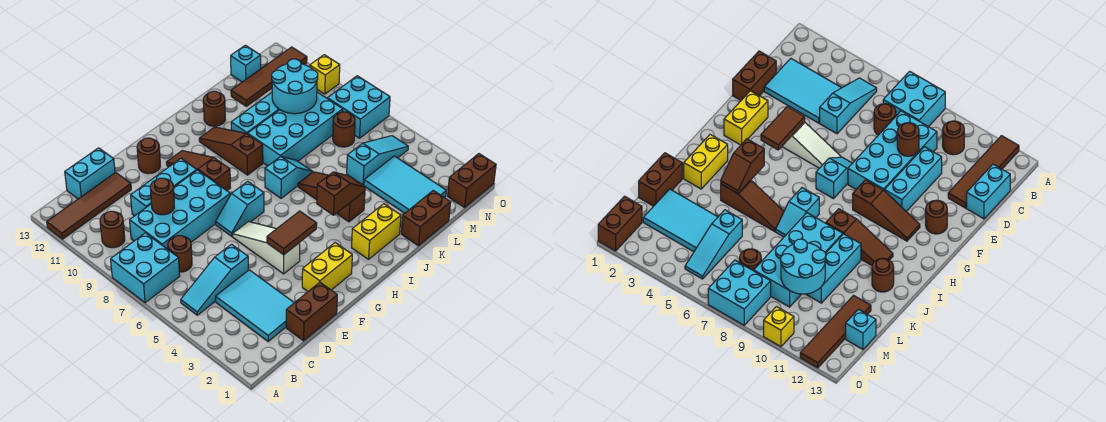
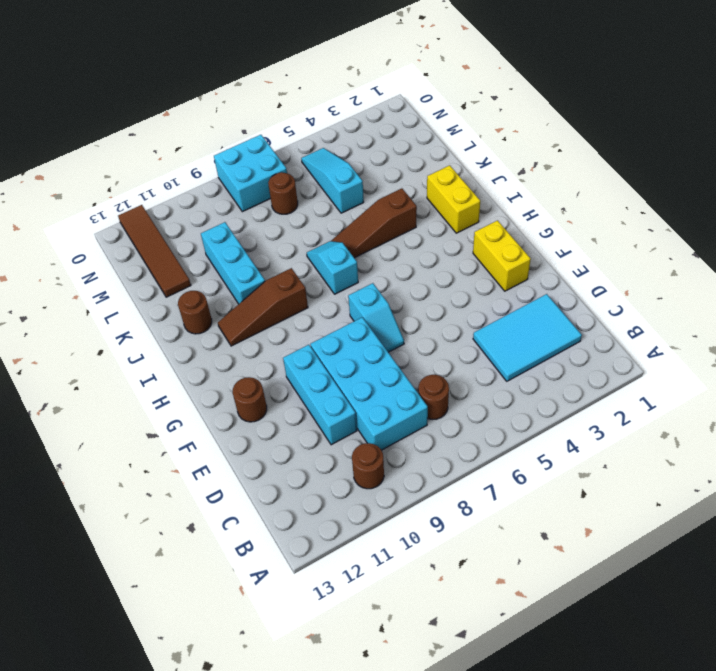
none -> cyan brick A7:B8 level 1
none -> brown tile A12:D12 level 1
none -> cyan slope B5:D5 level 1 top D
none -> cyan brick C13:D13 level 1

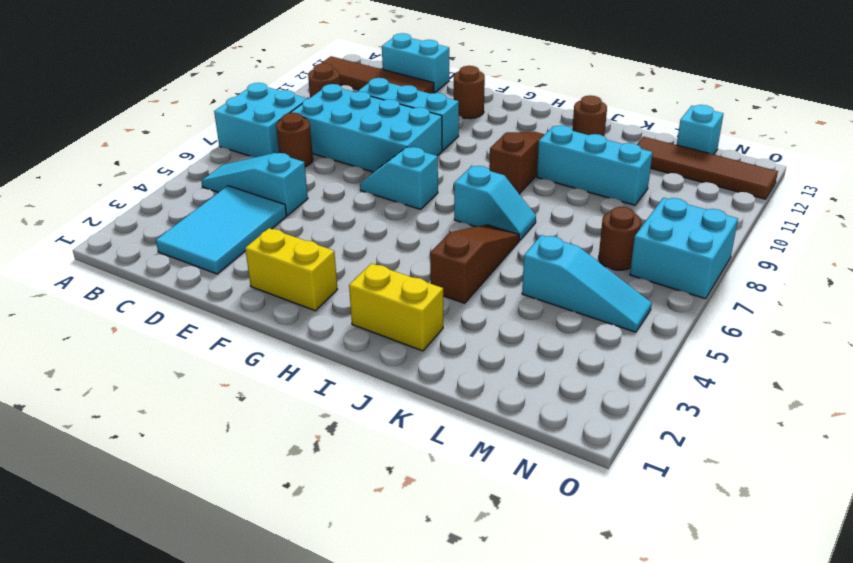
none -> brown brick D1:E1 level 1
none -> white slope F4:F6 level 1 top 4
none -> brown slope G9:G11 level 1 top 9
none -> cyan brick J8:M9 level 1

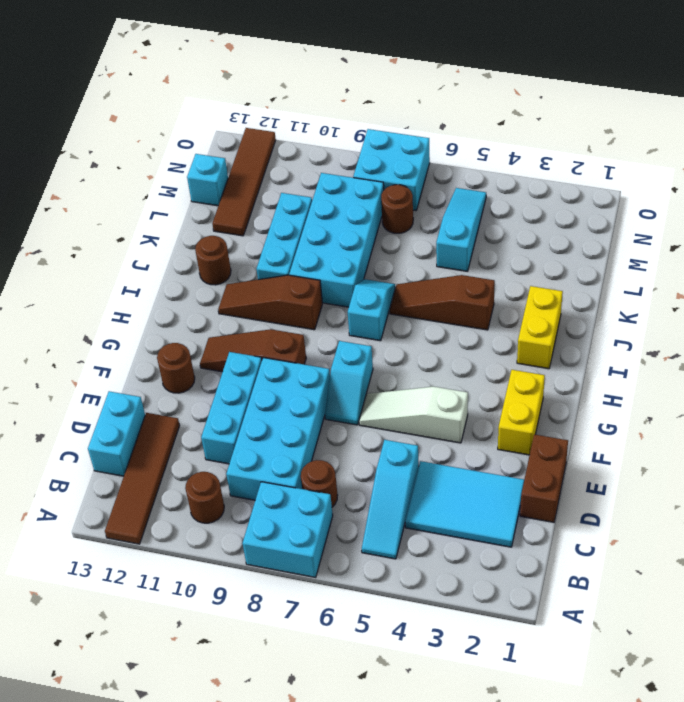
none -> brown brick K1:L1 level 1
none -> cyan tile L2:M4 level 1
none -> brown brick N1:O1 level 1
none -> yellow brick O10 level 1

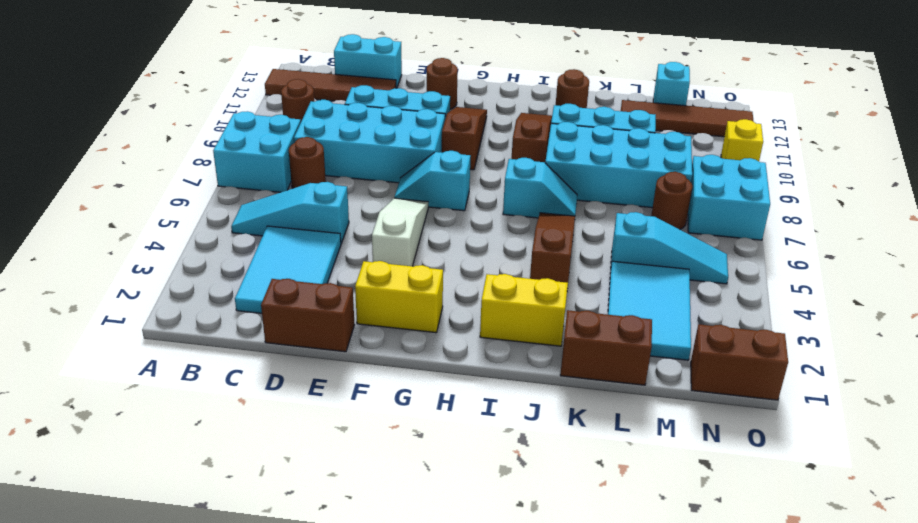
none -> brown round brick D9 level 2
none -> brown tile F4:G4 level 2
none -> brown slope I4:J4 level 2 top I
none -> cyan round brick L9:M10 level 2

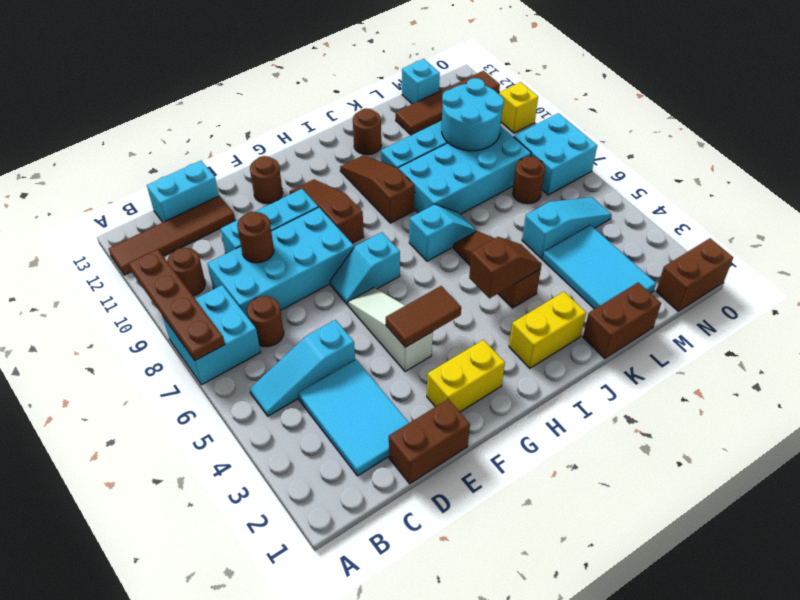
brown plate A7:A10 level 2 -> none

